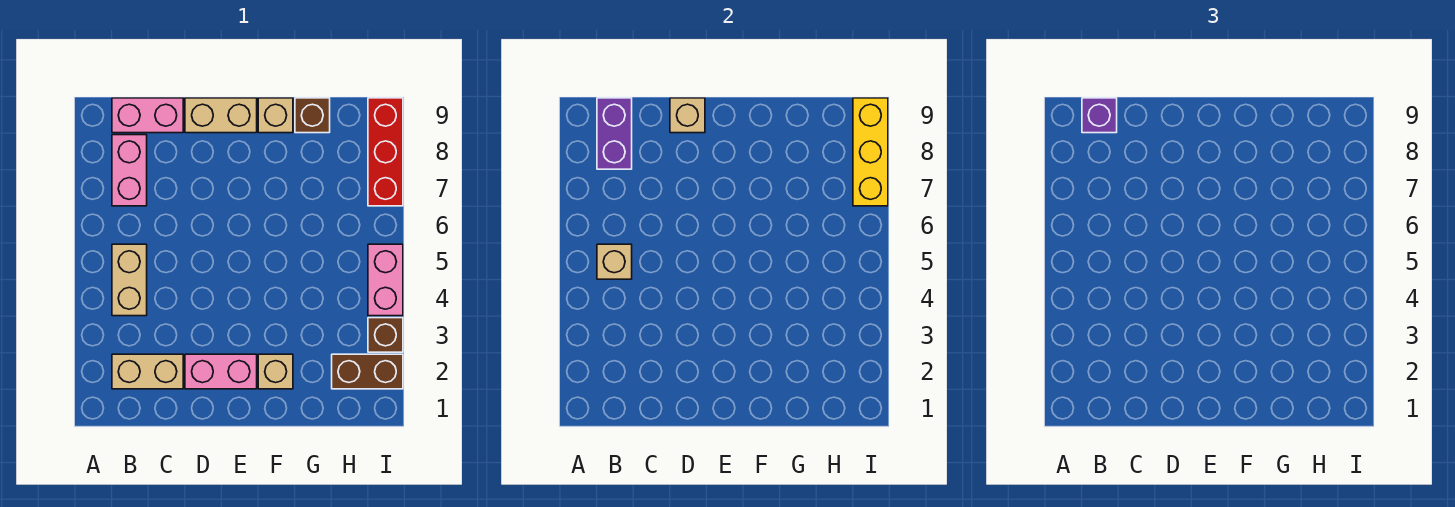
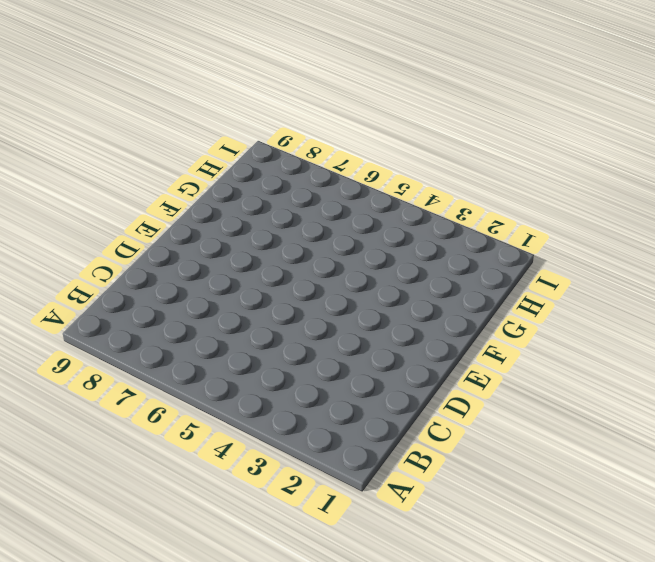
none -> tan brick B2:C2 level 1
none -> tan brick B4:B5 level 1
none -> pink brick B7:B8 level 1

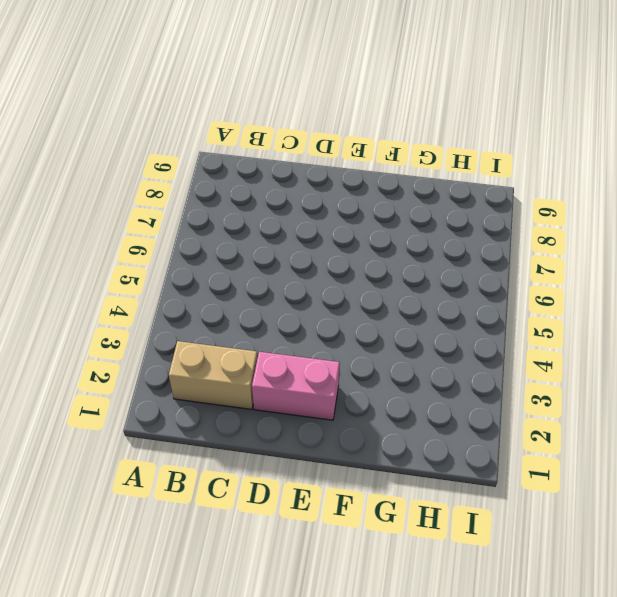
none -> tan brick B4:B5 level 1
none -> pink brick B7:B8 level 1
none -> pink brick B9:C9 level 1

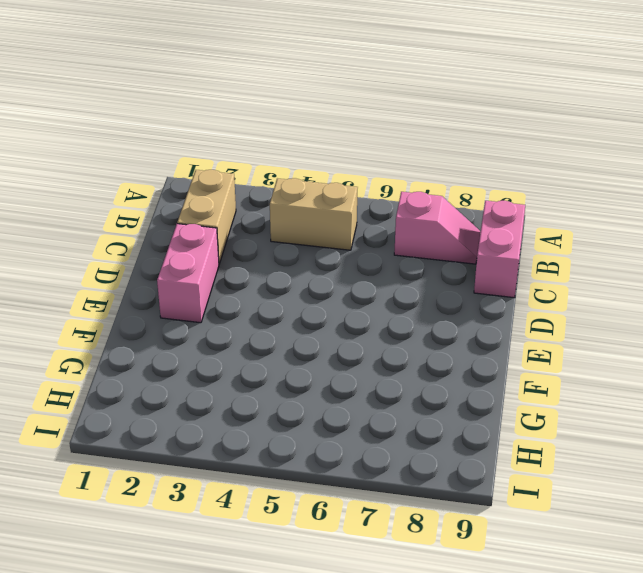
pink slope B7:B8 level 1 top 7 -> pink brick B7:B8 level 1
none -> tan brick D9:E9 level 1
none -> tan brick F2 level 1
none -> tan brick F9 level 1

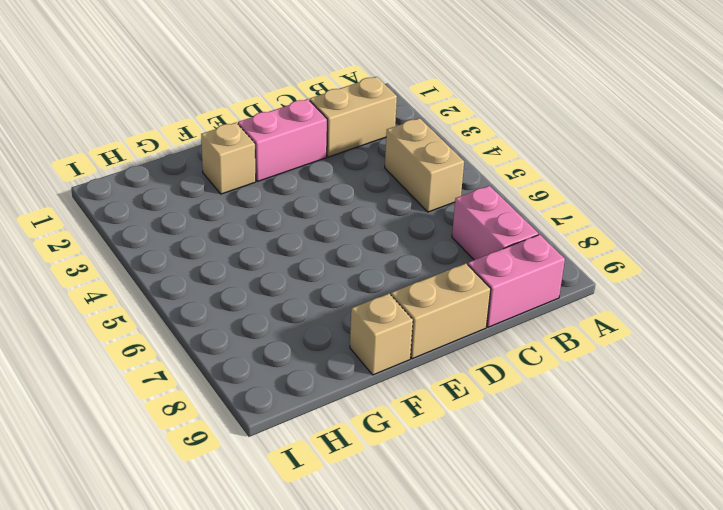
none -> brown brick G9 level 1
none -> brown brick H2:I2 level 1
none -> brown brick I3 level 1

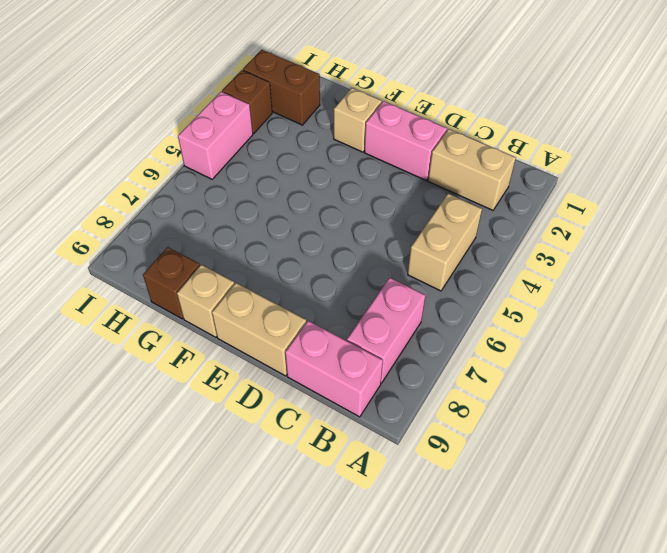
none -> red brick I7:I9 level 1
none -> tan brick B5 level 2
none -> purple brick B8:B9 level 2

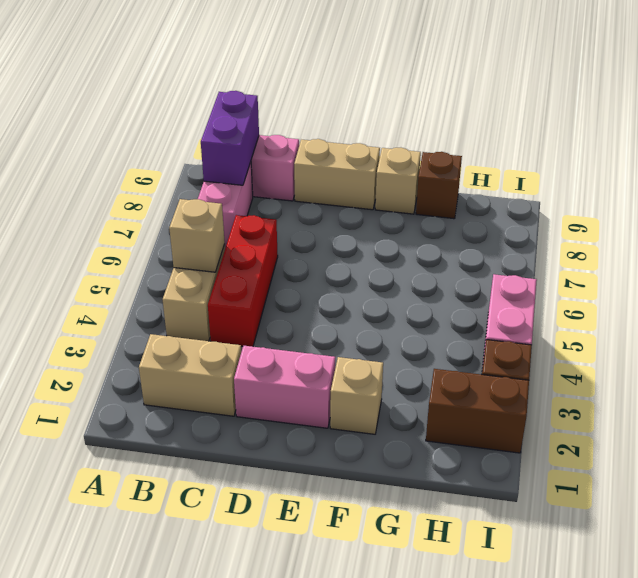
red brick C4:C6 level 1 -> red brick I7:I9 level 1
none -> tan brick D9 level 2
none -> yellow brick I7:I9 level 2
none -> purple brick B9 level 3

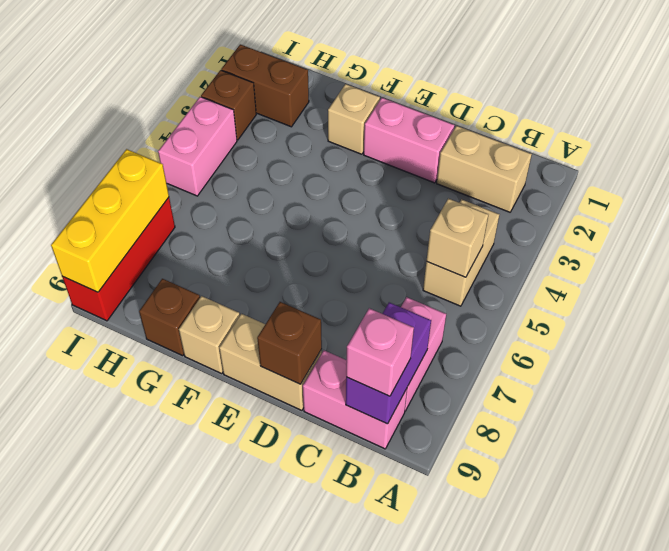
pink brick B9 level 3 -> purple brick B9 level 3
brown brick D9 level 2 -> tan brick D9 level 2

